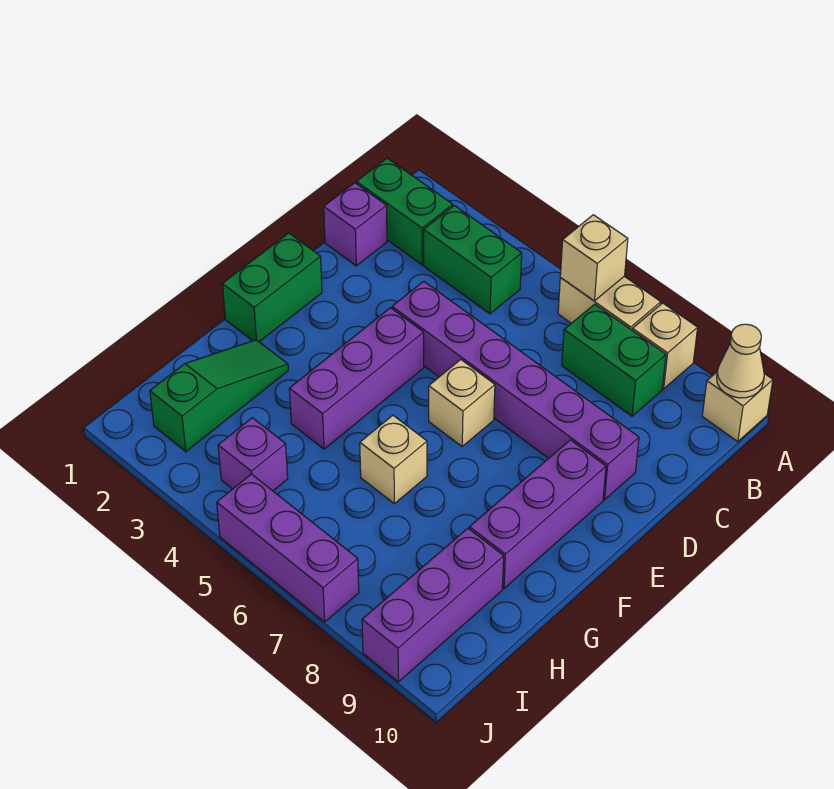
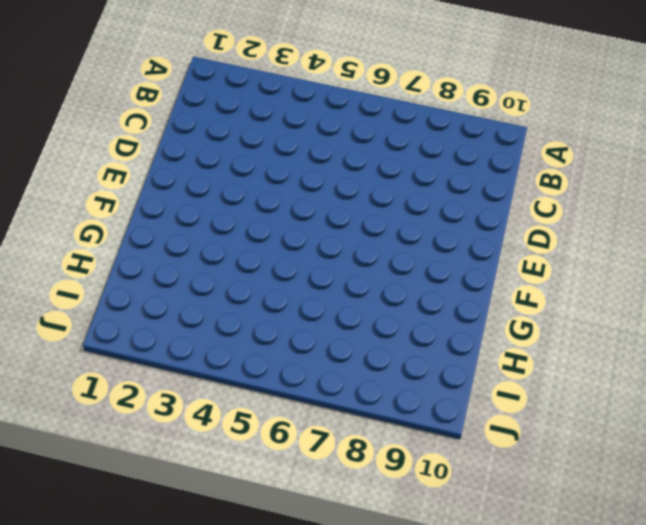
none -> tan brick A6:A7 level 1
none -> tan brick A8 level 1
none -> tan brick A10 level 1

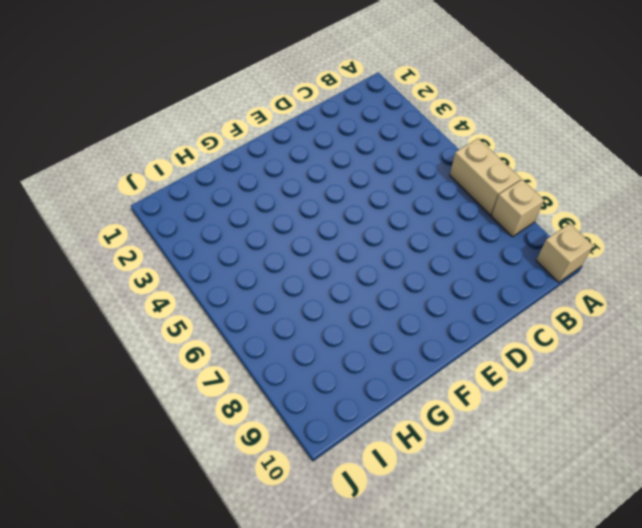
none -> green brick B1:B2 level 1
none -> green brick B3:B4 level 1
none -> green brick B7:B8 level 1

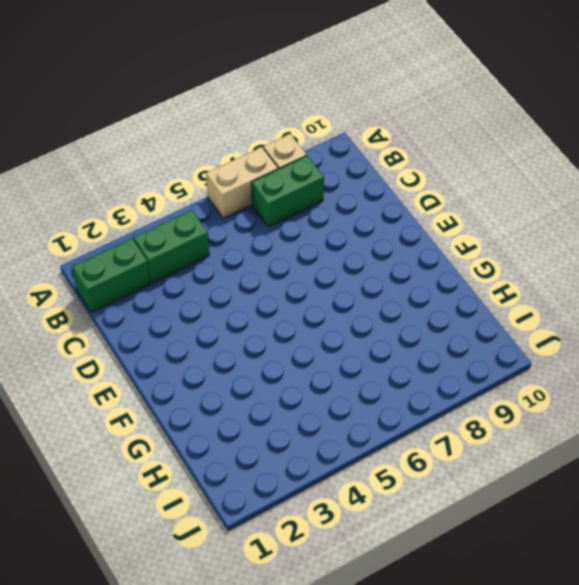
none -> tan brick A10 level 1
none -> purple brick C1 level 1
none -> purple brick D4:D9 level 1

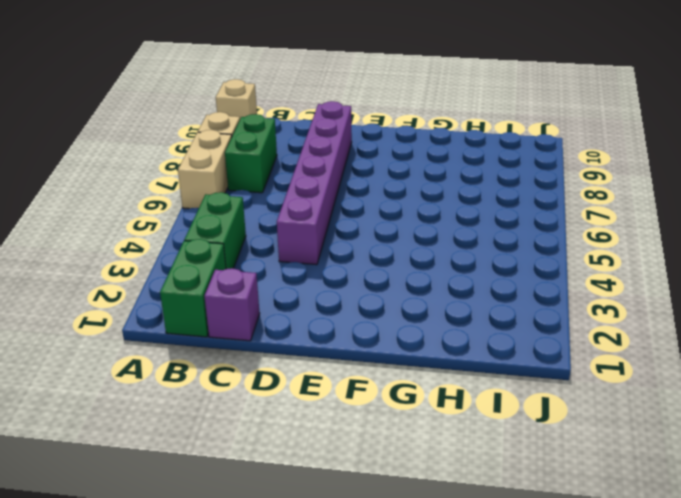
none -> green brick E1:F1 level 1
none -> purple brick E4:G4 level 1
none -> tan brick E6 level 1

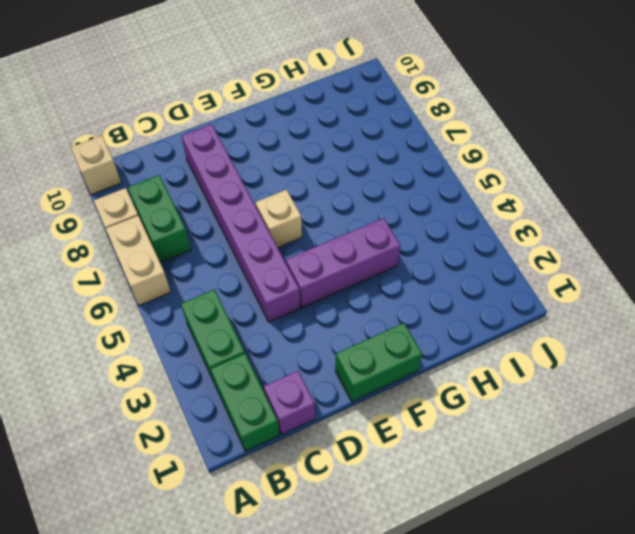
none -> purple brick E9:G9 level 1
none -> green slope G2:I2 level 1 top I
none -> tan brick G6 level 1

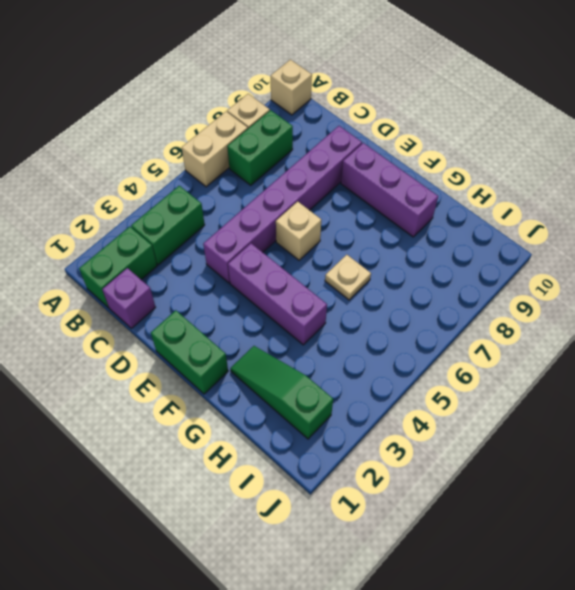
tan plate G6 level 1 -> tan brick G6 level 1
none -> purple brick H9:J9 level 1
none -> purple brick I4 level 1
none -> purple brick J5:J7 level 1

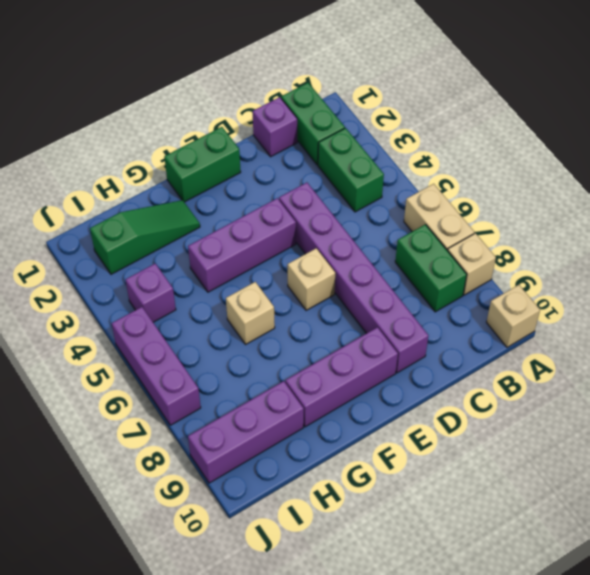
none -> tan brick A6 level 2
none -> tan cone A10 level 2

